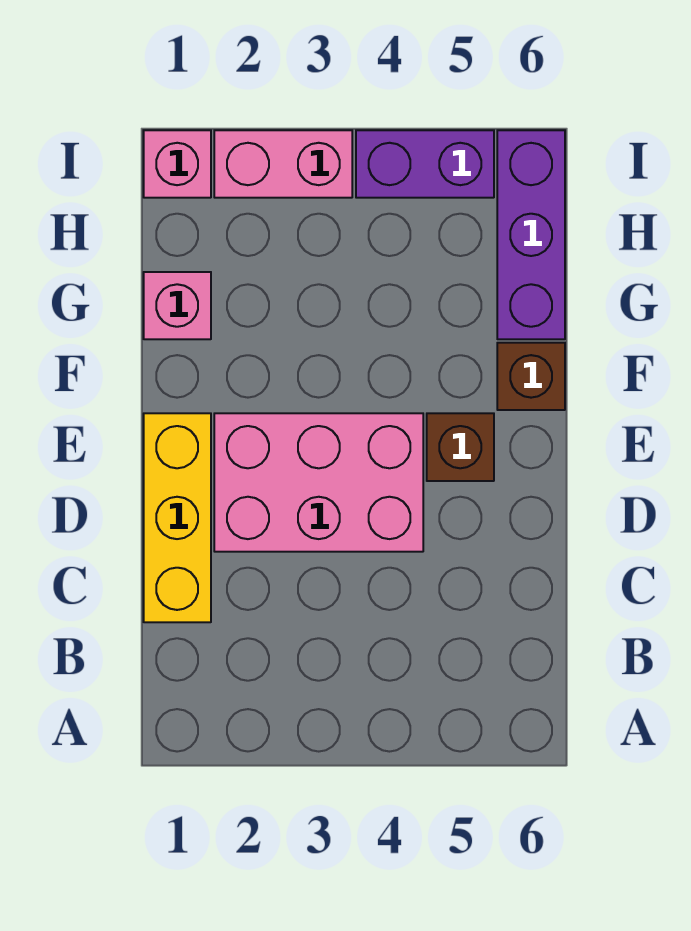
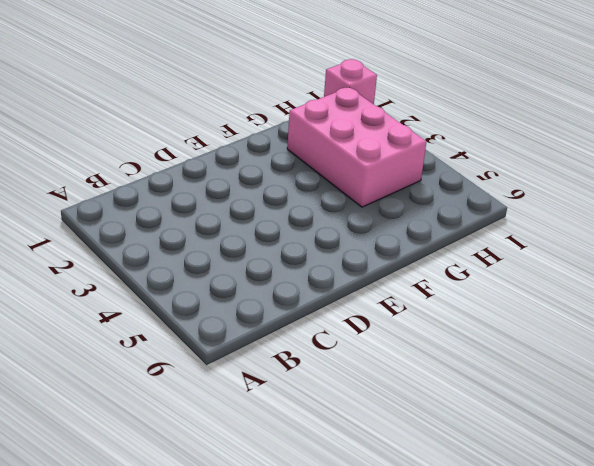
pink brick G2:H4 level 1 -> pink brick D2:E4 level 1
none -> yellow brick C1:E1 level 1
none -> brown brick E5 level 1

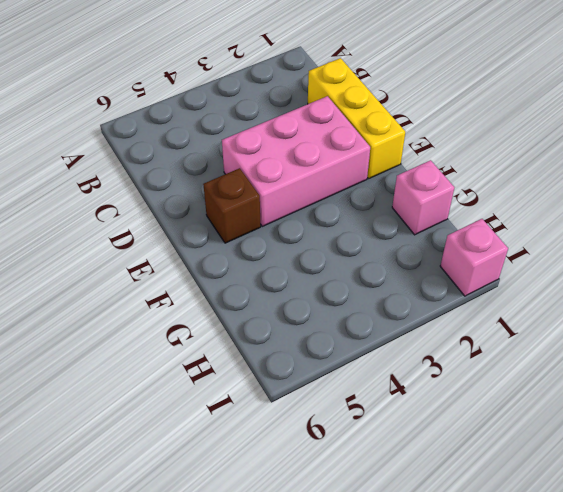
none -> brown brick F6 level 1
none -> purple brick G6:I6 level 1

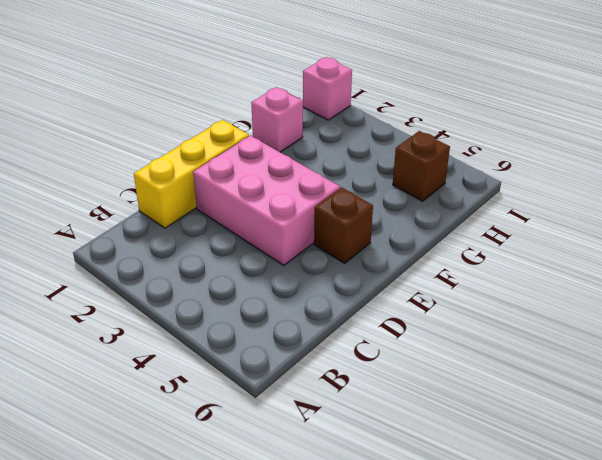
brown brick H5 level 1 -> brown brick F6 level 1
none -> purple brick G6:I6 level 1
none -> pink brick I2:I3 level 1

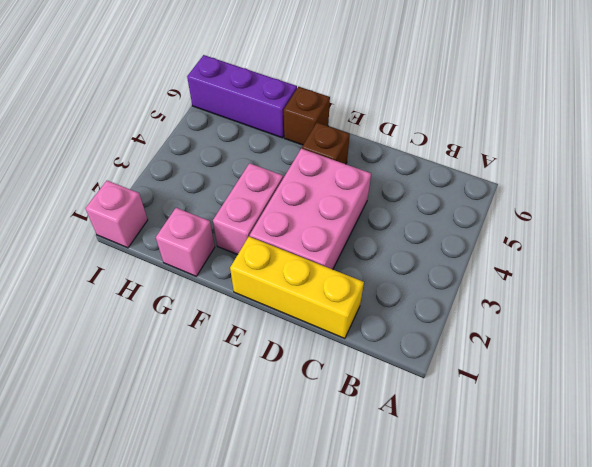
pink brick F2:F3 level 1 -> pink brick I2:I3 level 1
none -> purple brick I4:I5 level 1

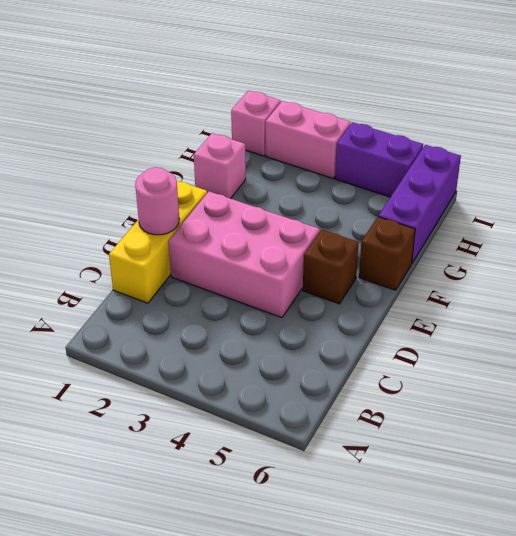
pink round brick D1 level 2 -> none

